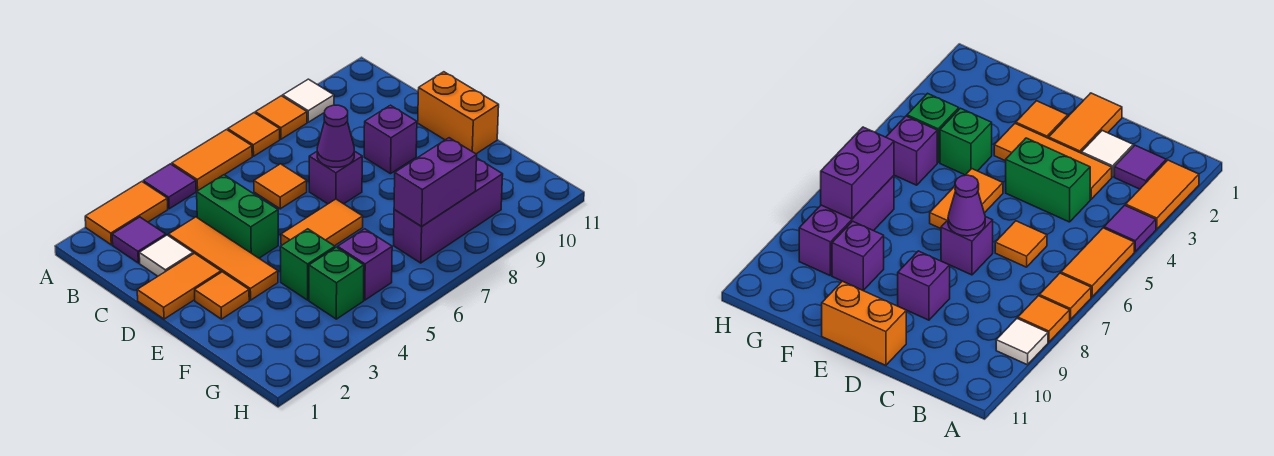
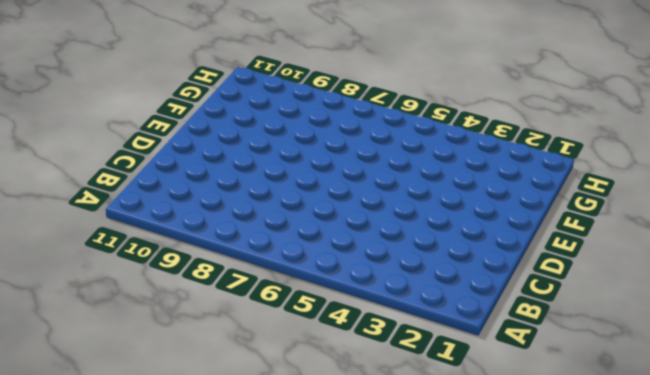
none -> orange tile A2:A3 level 1
none -> purple tile A4 level 1
none -> orange tile A5:A6 level 1

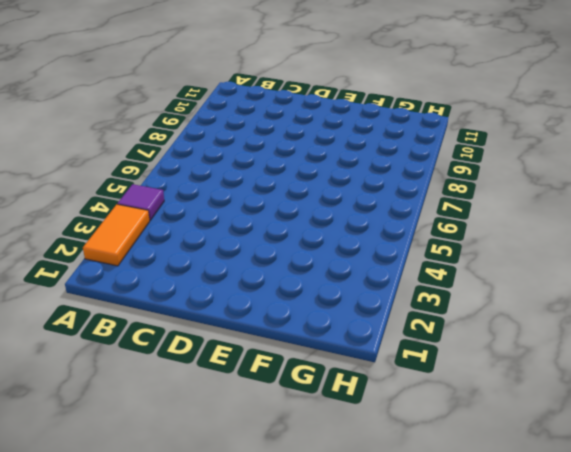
none -> orange tile A5:A6 level 1
none -> orange tile A7 level 1
none -> orange tile A8 level 1

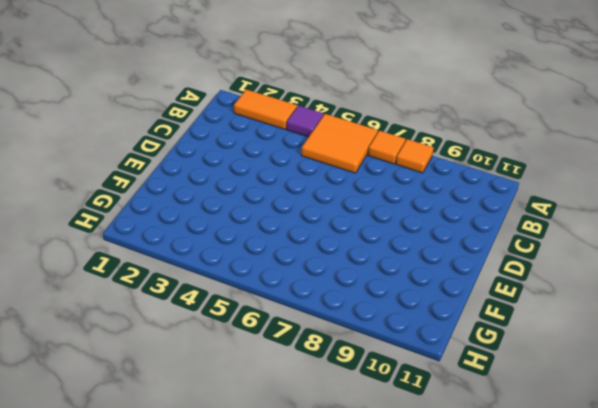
orange tile A5:B6 level 1 -> orange tile A5:A6 level 1
none -> white tile A9 level 1
none -> purple tile B2 level 1
none -> white tile C2 level 1

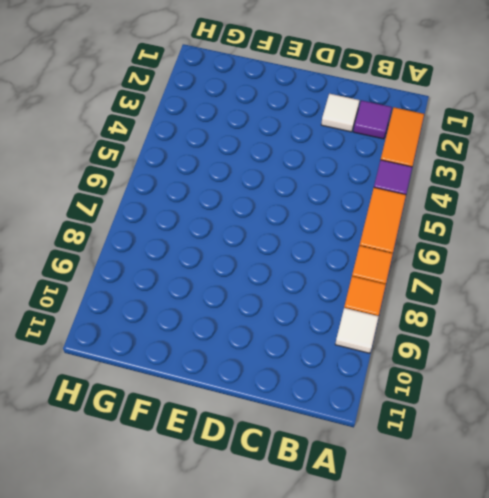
none -> orange tile C3:E3 level 1
none -> green brick C4:D4 level 1
none -> orange tile C6 level 1

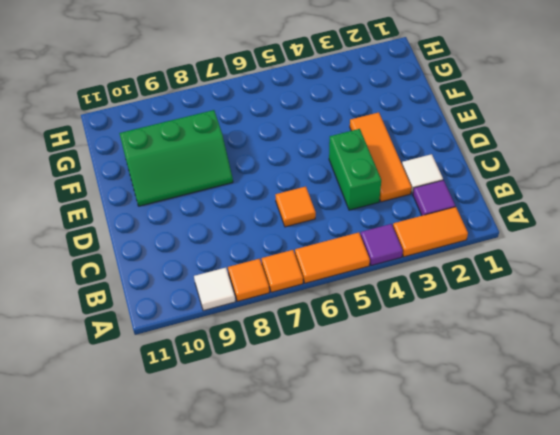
green slope E8:F10 level 1 top F -> purple brick F9 level 1
none -> orange tile D1:D2 level 1
none -> purple brick D7 level 1
none -> purple brick D9 level 1

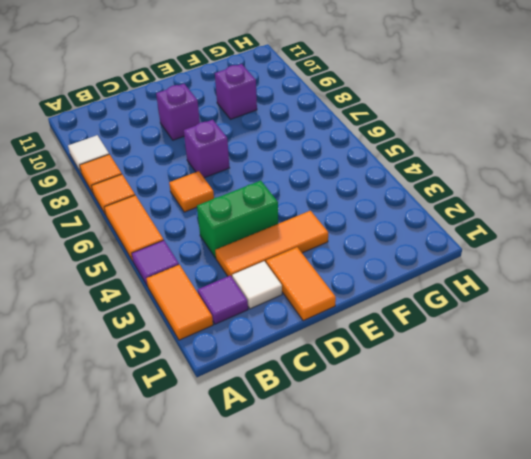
none -> orange brick D11:E11 level 1
none -> orange tile E2 level 1
none -> orange tile E5:E6 level 1

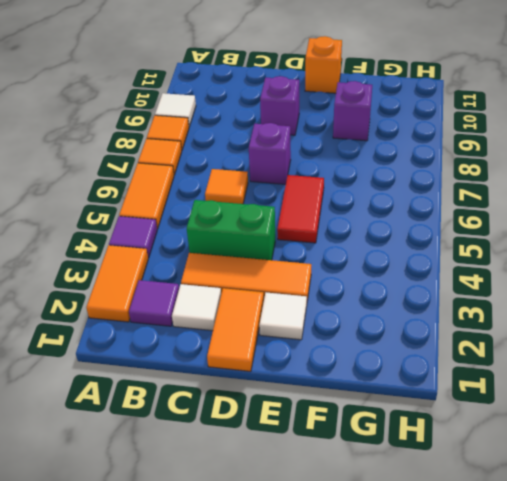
white tile E2 level 1 -> orange tile E2 level 1
red tile E5:E6 level 1 -> orange tile E5:E6 level 1
orange brick E11 level 1 -> orange brick D11:E11 level 1
none -> green brick F4 level 1
none -> green brick G4 level 1
none -> purple brick G5 level 1

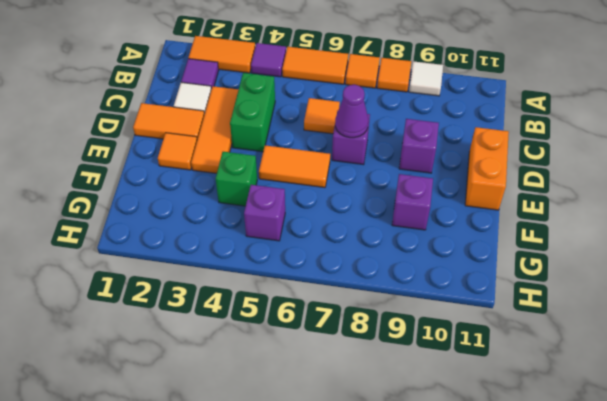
none -> green brick G4 level 1
none -> purple brick G7:G9 level 1
none -> purple brick G7:G8 level 2

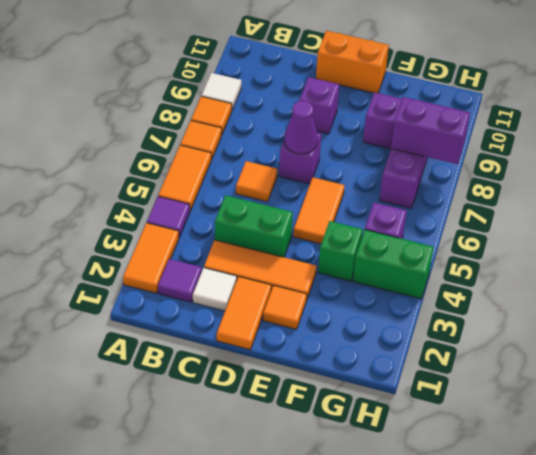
green brick G4:H4 level 1 -> green brick G4 level 1
purple brick G8:H8 level 2 -> purple brick G7:G8 level 2

